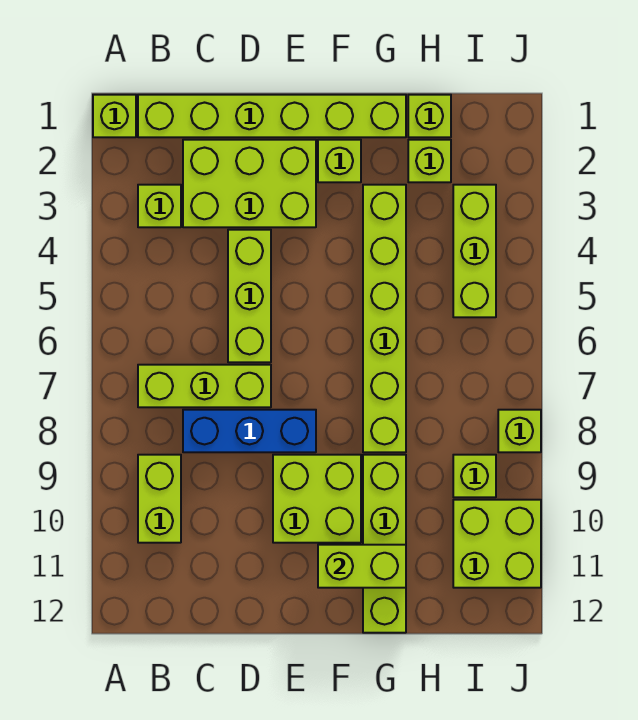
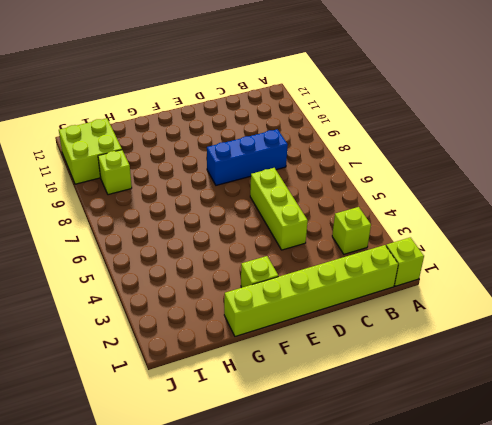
none -> lime brick B7:D7 level 1
none -> lime brick B9:B10 level 1
none -> lime brick C2:E3 level 1

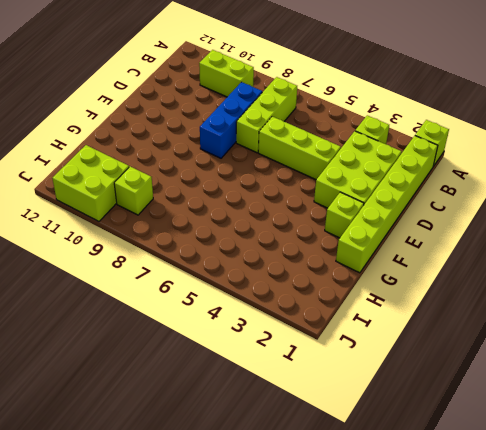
none -> lime brick E9:F10 level 1
none -> lime brick G3:G8 level 1
none -> lime brick G9:G12 level 1

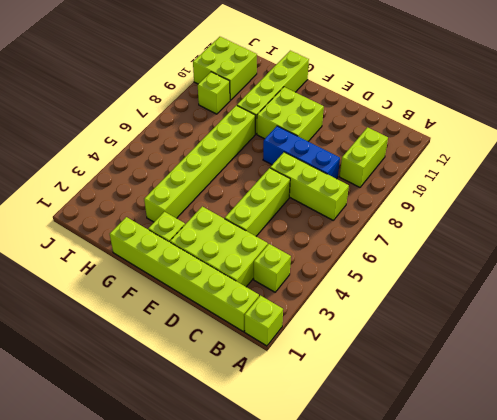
none -> lime brick H1 level 1
none -> lime brick H2 level 1
none -> lime brick I3:I5 level 1

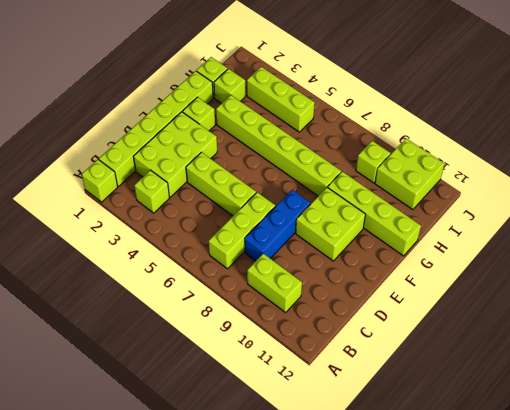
none -> lime brick J8 level 1
none -> lime brick F11:G11 level 2

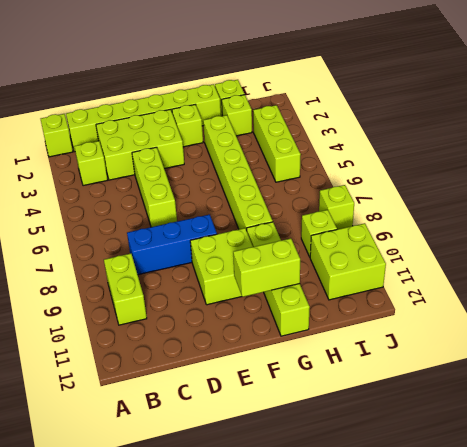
none -> lime brick B7:D7 level 1

